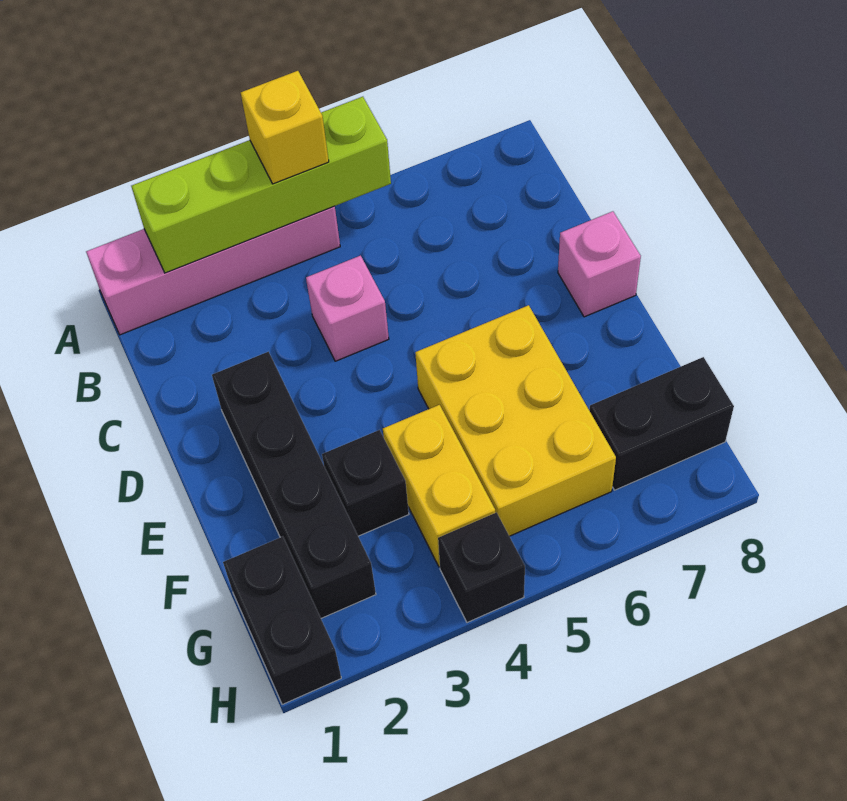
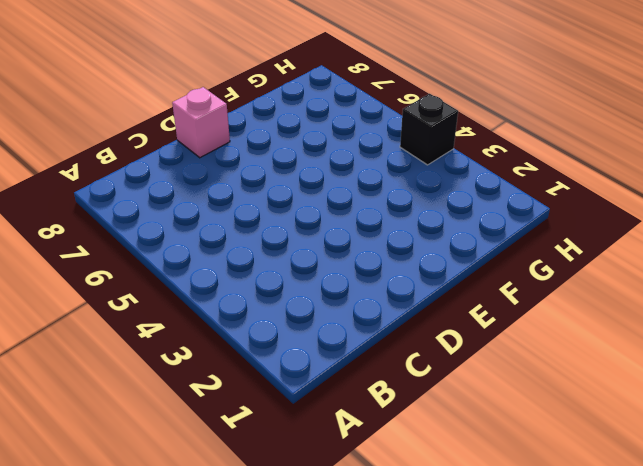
none -> pink brick A1:A4 level 1
none -> pink brick C4 level 1
none -> black brick D2:G2 level 1

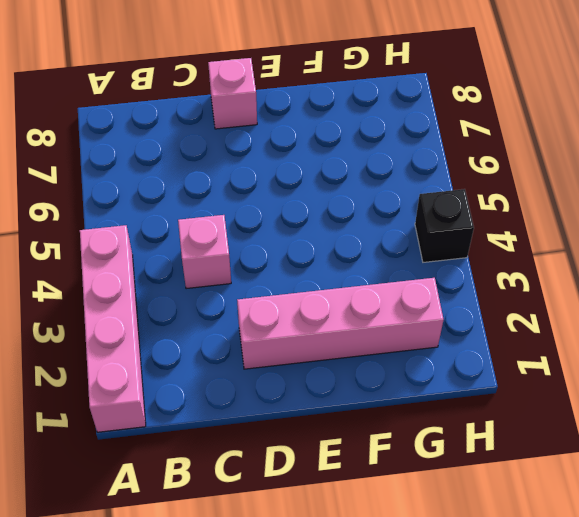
pink brick D2:G2 level 1 -> black brick D2:G2 level 1
none -> yellow brick E5:G6 level 1
none -> black brick F3 level 1
none -> yellow brick F4:G4 level 1

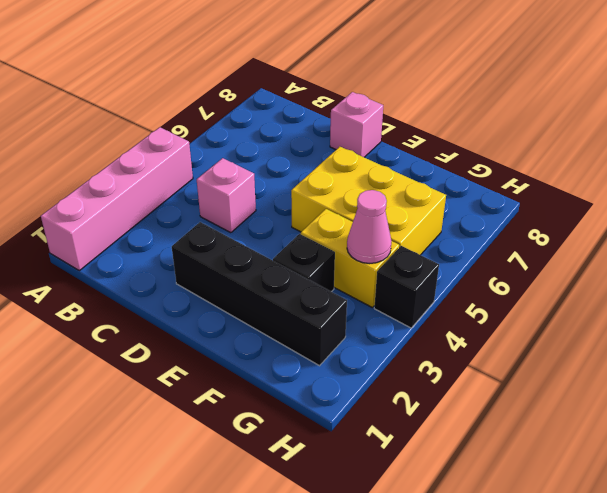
pink cone G4 level 2 -> none
none -> black brick G1:H1 level 1
none -> black brick G7:G8 level 1
none -> lime brick A2:A5 level 2

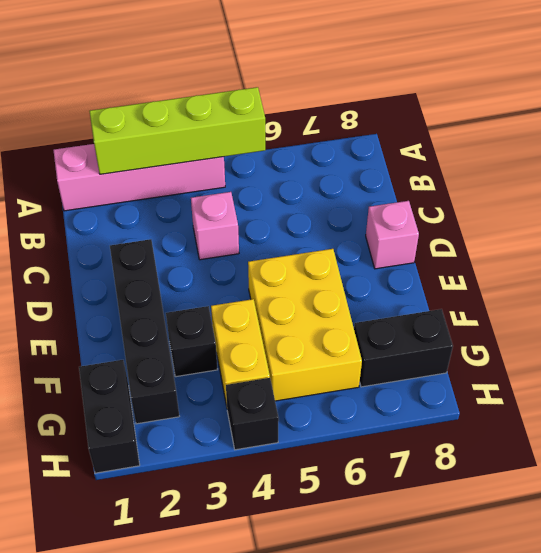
none -> yellow brick A4 level 3

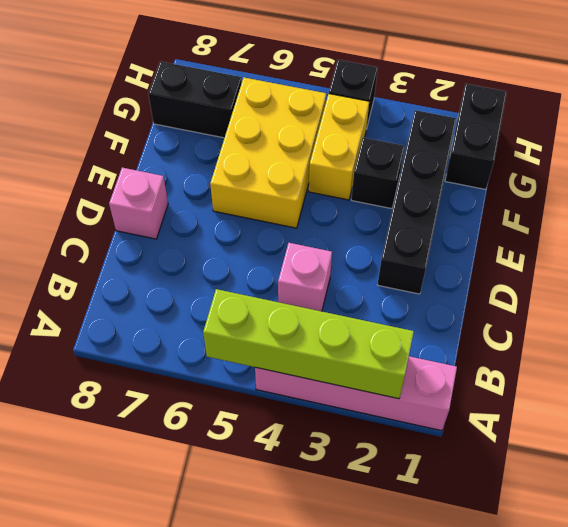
none -> yellow brick A4 level 3

